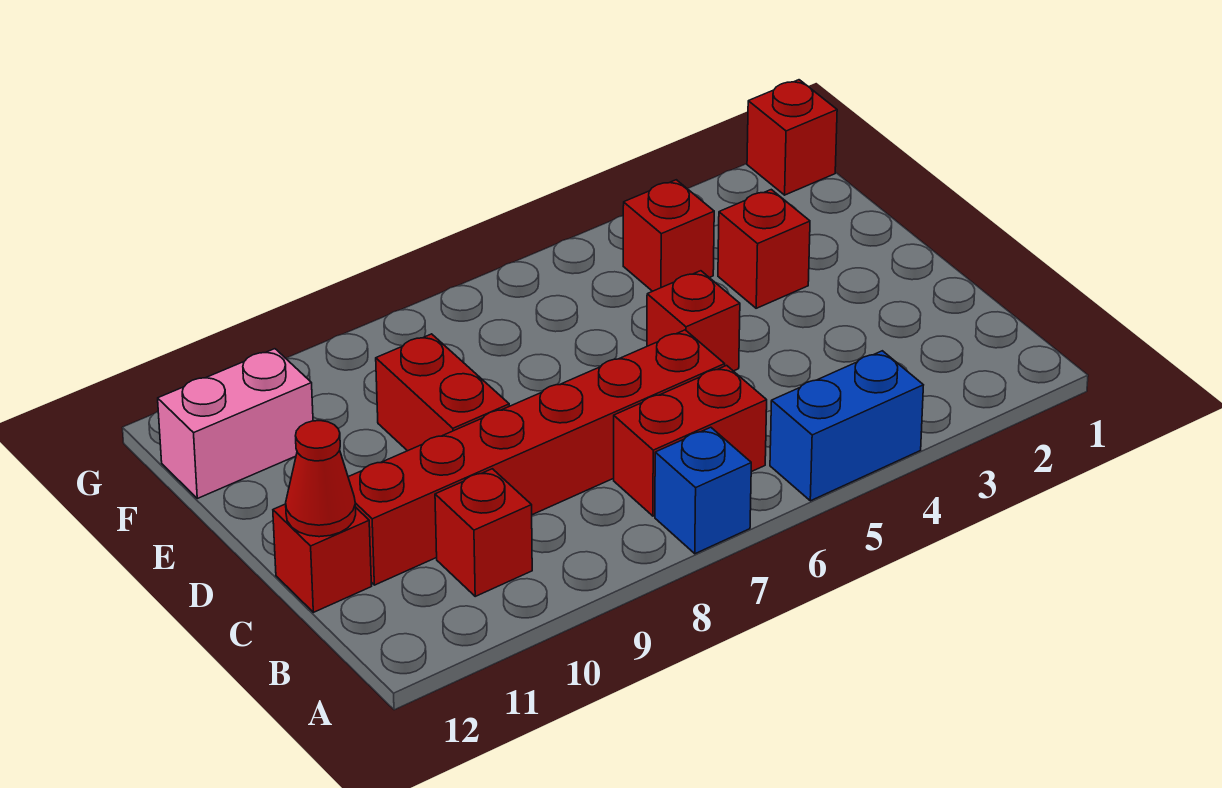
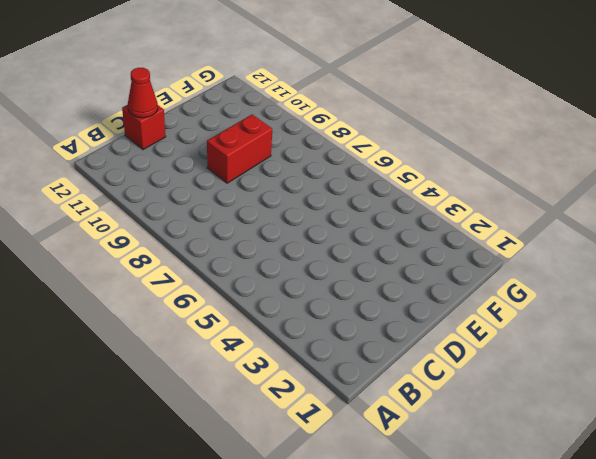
none -> blue brick A4:A5 level 1
none -> blue brick A7 level 1
none -> red brick B6:B7 level 1

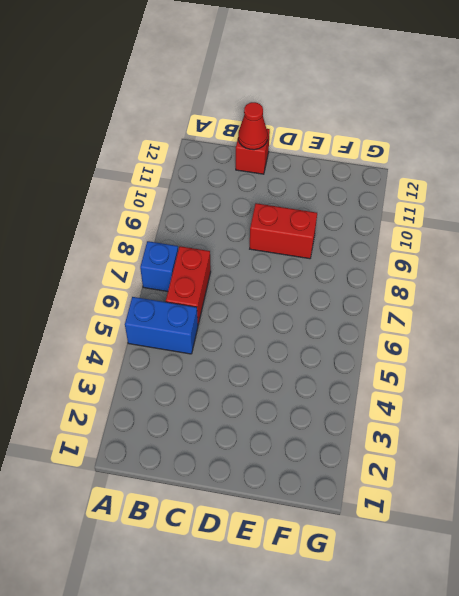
blue brick A5:B5 level 1 -> blue brick A4:A5 level 1
none -> red brick B10 level 1
none -> red brick C6:C11 level 1
none -> red brick D5 level 1

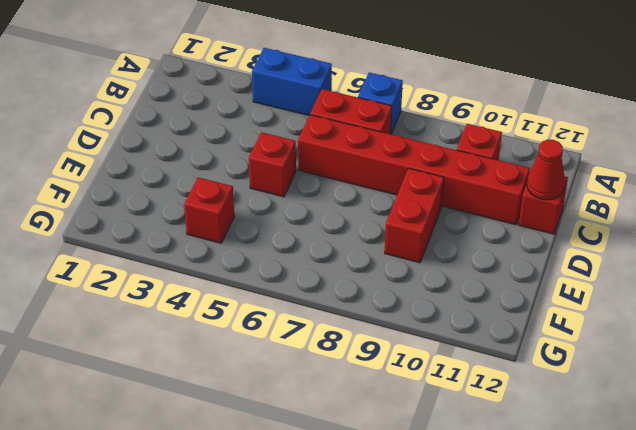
none -> red brick E3 level 1
none -> pink brick F11:F12 level 1
none -> red brick G1 level 1

